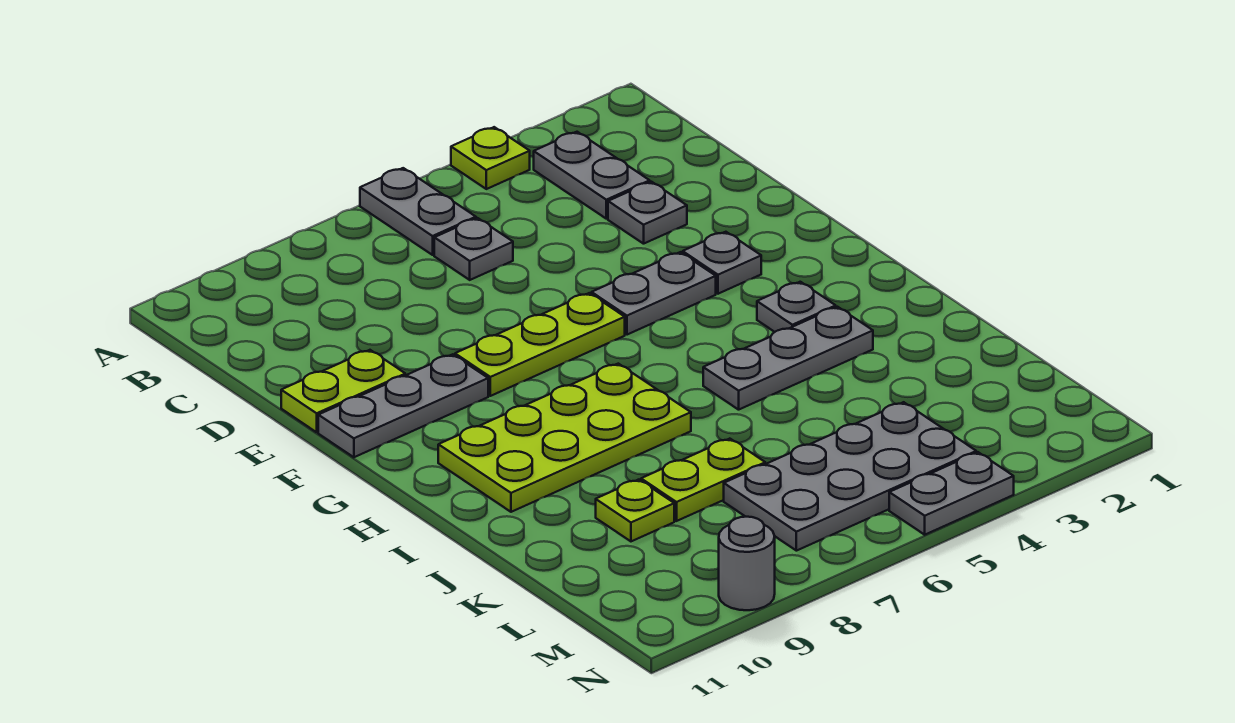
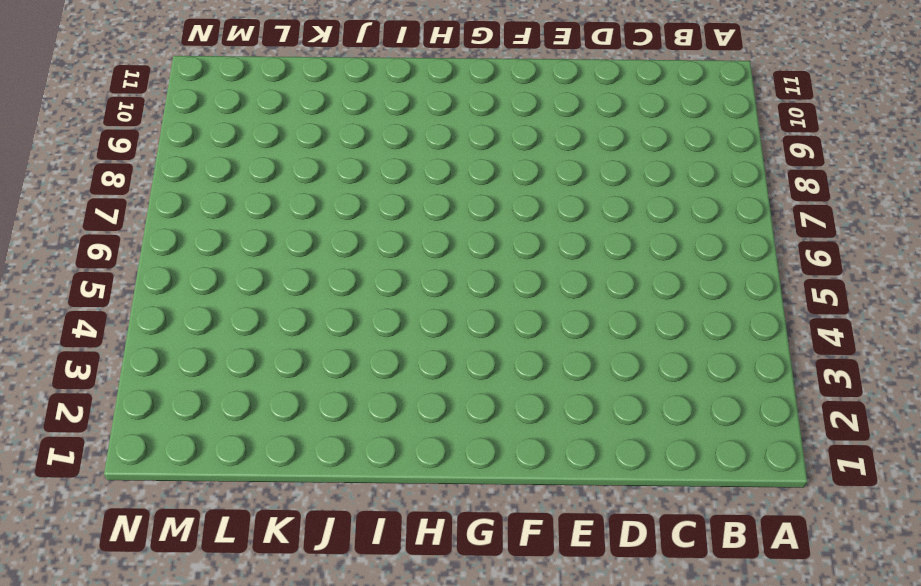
none -> lime plate A4 level 1
none -> grey plate A6:B6 level 1
none -> grey plate B3:C3 level 1

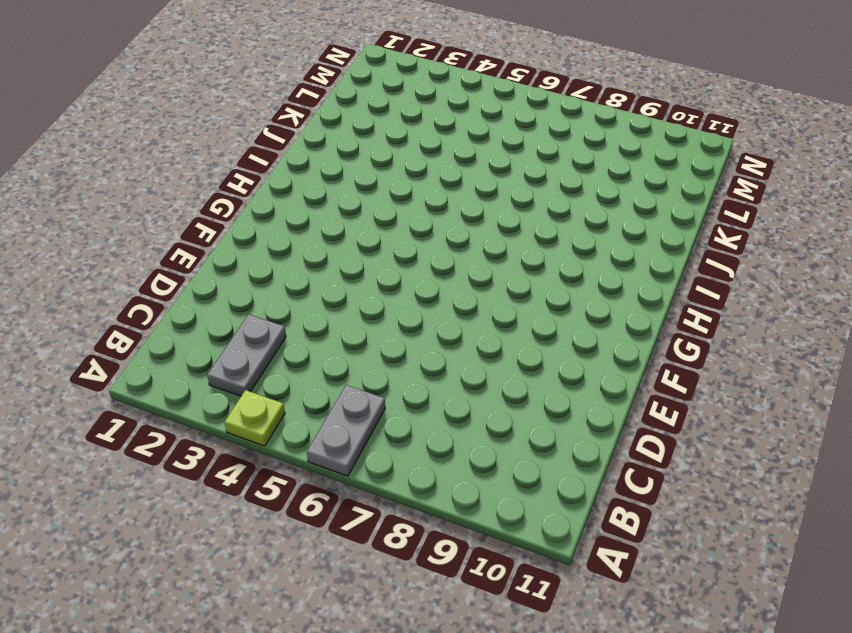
none -> grey plate C6 level 1
none -> grey plate D3 level 1
none -> lime plate E10:E11 level 1

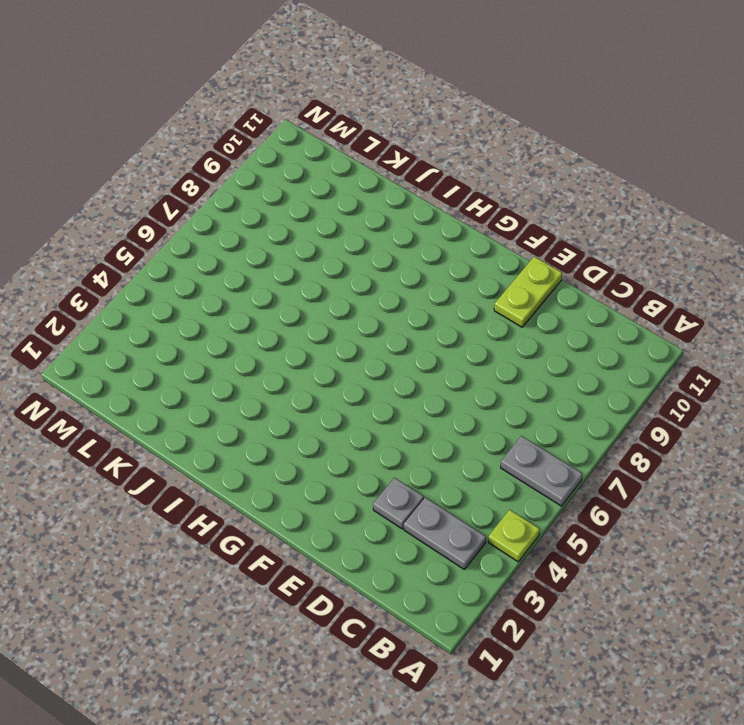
none -> grey plate C6 level 1
none -> grey plate F3 level 1
none -> grey plate F4:F5 level 1

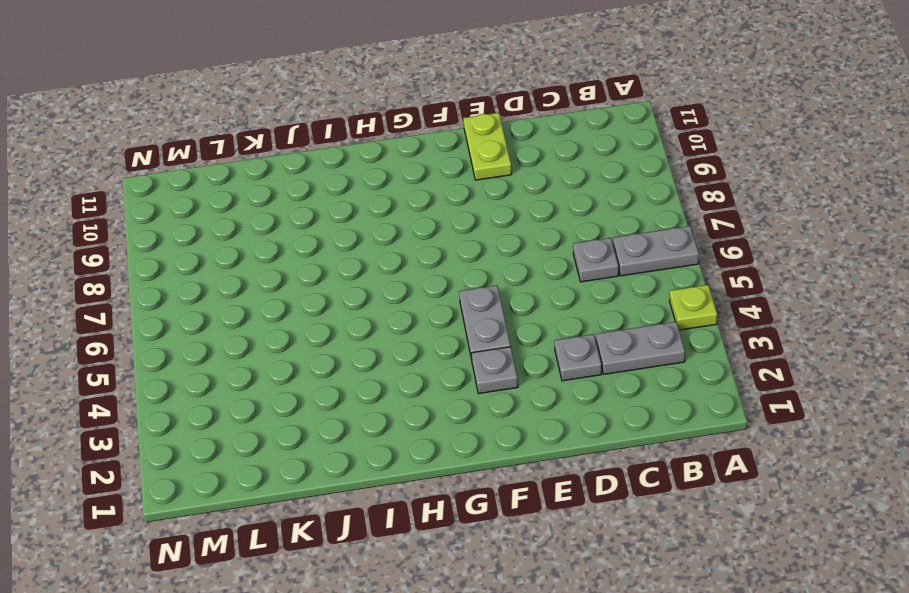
none -> lime plate F6:F8 level 1
none -> grey plate F9:F11 level 1
none -> grey plate H3 level 1

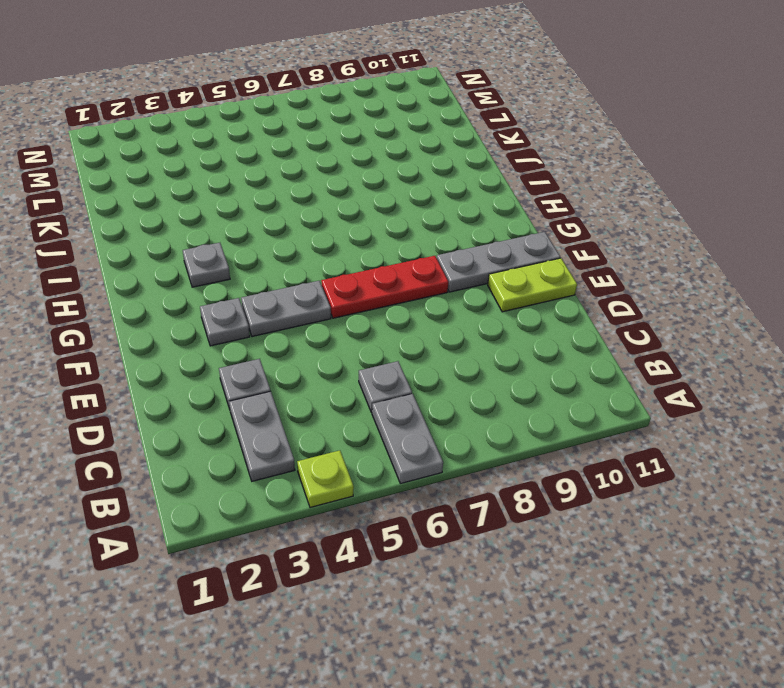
red plate F6:F8 level 1 -> lime plate F6:F8 level 1
none -> lime plate H7:I10 level 1
none -> grey plate I3:I5 level 1
none -> lime plate K7:K8 level 1

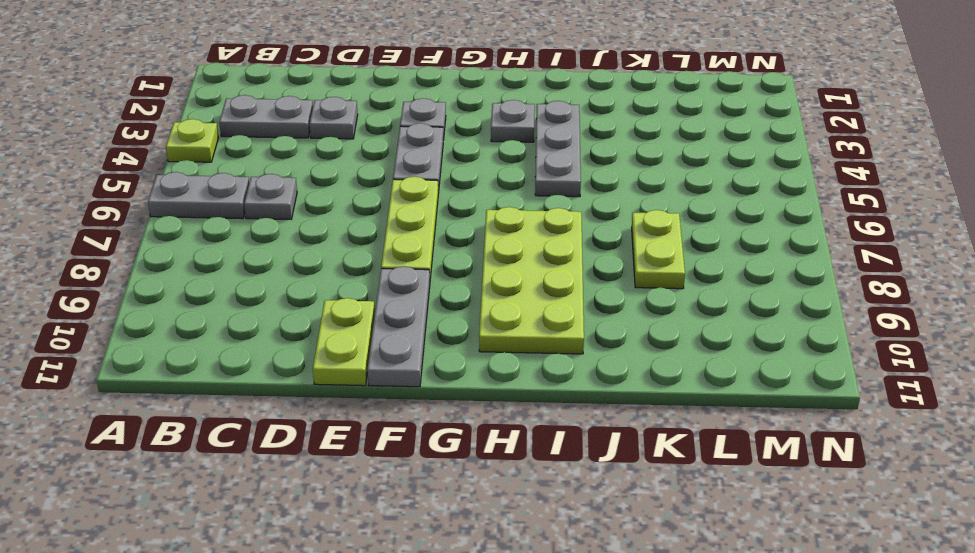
none -> lime plate K9 level 1
none -> grey plate L4:M7 level 1
none -> grey plate N4:N5 level 1

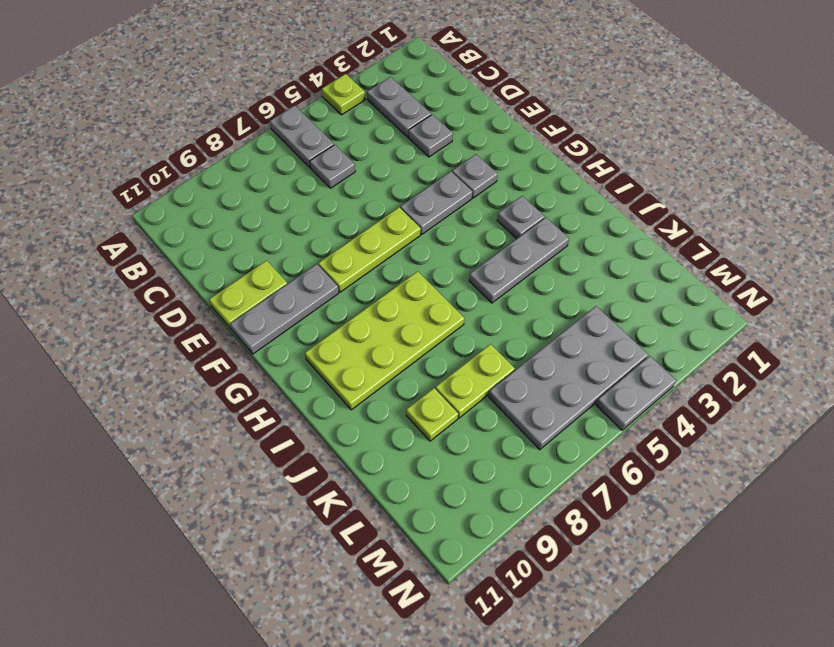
none -> grey round brick N9 level 1

